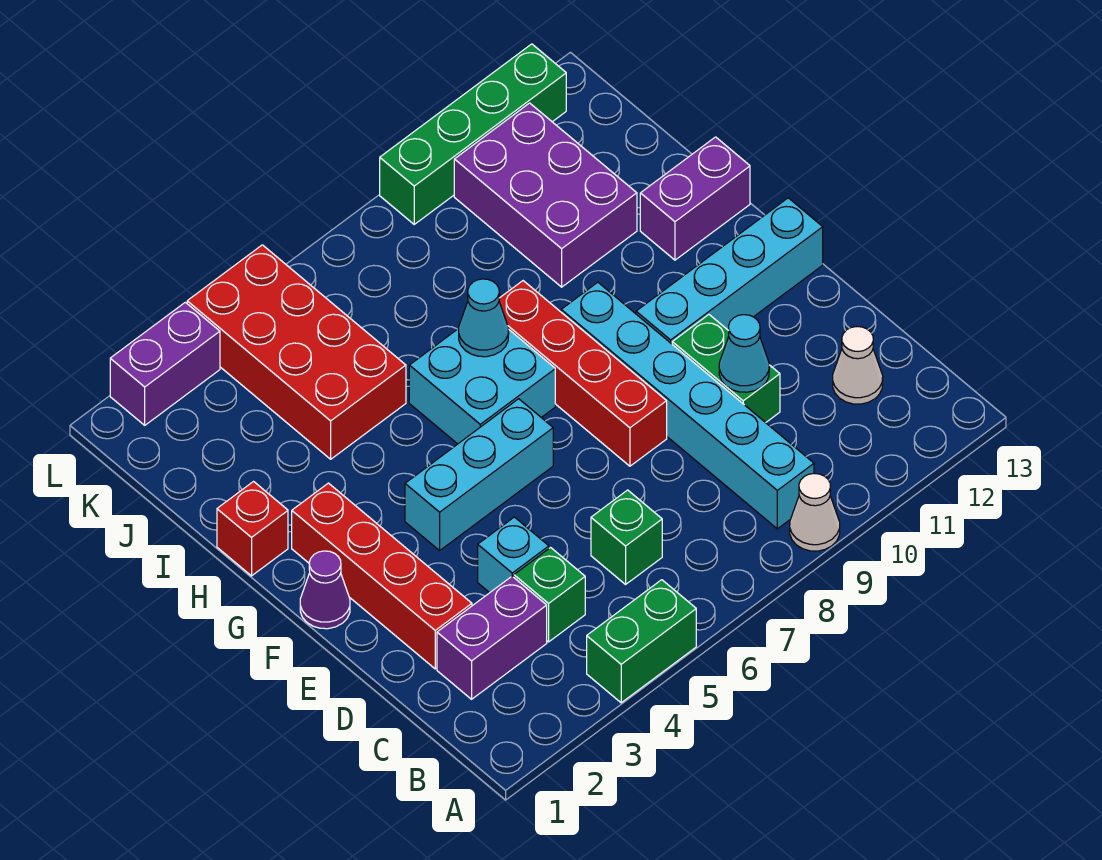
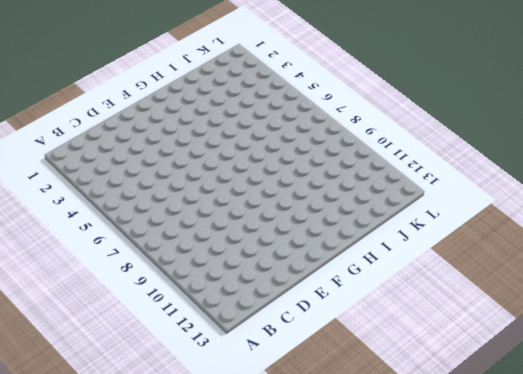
none -> green brick A4:A5 level 1
none -> white cone A9 level 1
none -> cyan brick B9:G9 level 1

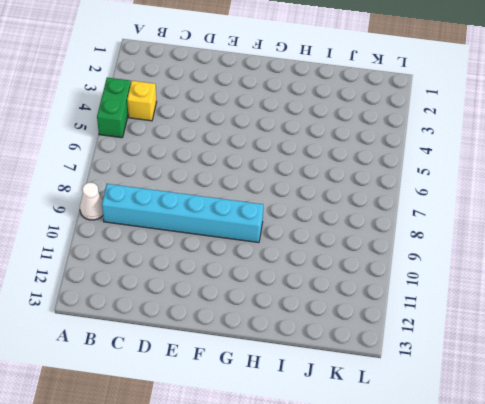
yellow brick B4 level 1 -> none
none -> purple brick C2:C3 level 1
none -> green brick C4 level 1
none -> green brick C6 level 1

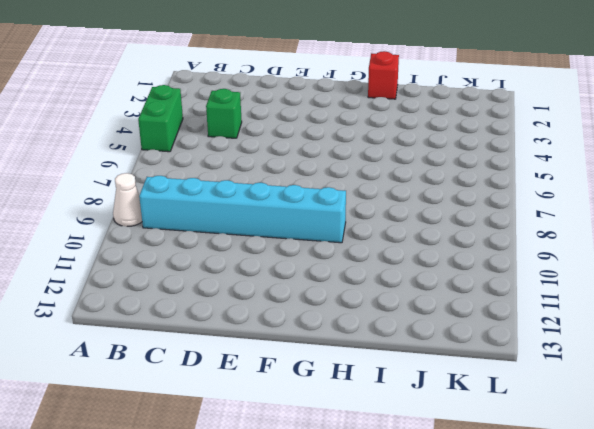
none -> purple brick C2:C3 level 1
none -> green brick C6 level 1
none -> white cone C12 level 1

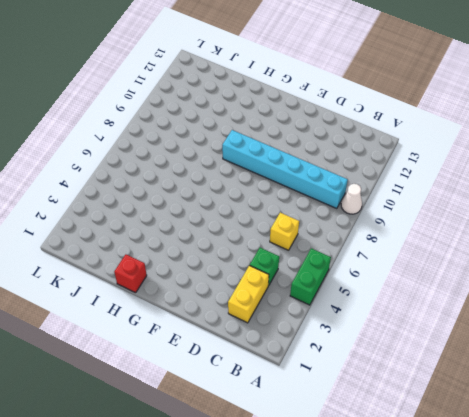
yellow brick C2:C3 level 1 -> purple brick C2:C3 level 1
yellow brick C6 level 1 -> green brick C6 level 1
none -> white cone C12 level 1
none -> red brick D2:G2 level 1
none -> cyan brick D4 level 1

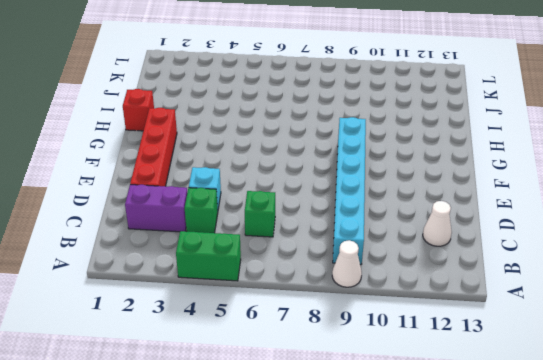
none -> green brick D10:E10 level 1
none -> red brick E8:H8 level 1
none -> purple cone F1 level 1

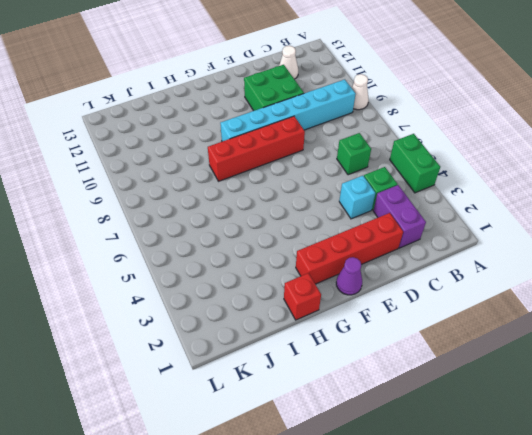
green brick D10:E11 level 1 -> green brick D10:E10 level 1
none -> cyan brick F4:F6 level 1
none -> cyan brick F10:F13 level 1
none -> cyan brick G6:H7 level 1

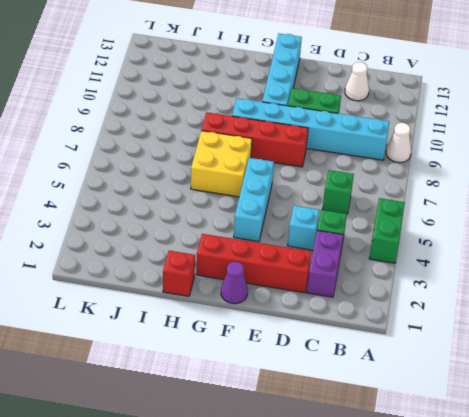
yellow brick G6:H7 level 1 -> cyan brick G6:H7 level 1
none -> purple brick H12:H13 level 1
none -> red brick I4:L5 level 1
none -> purple brick I10:K11 level 1

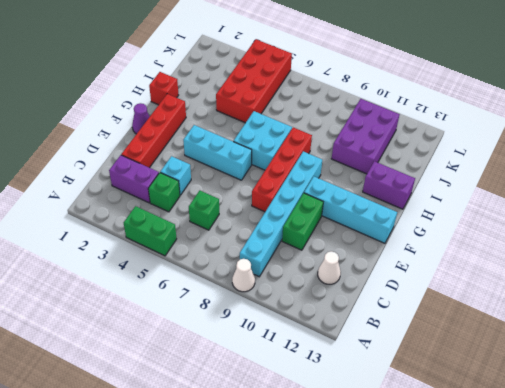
none -> purple brick L2:L3 level 1
none -> green brick L9:L12 level 1
none -> cyan cone D10 level 2

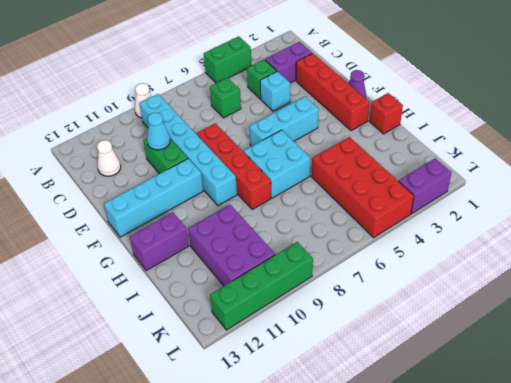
none -> cyan cone H7 level 2

